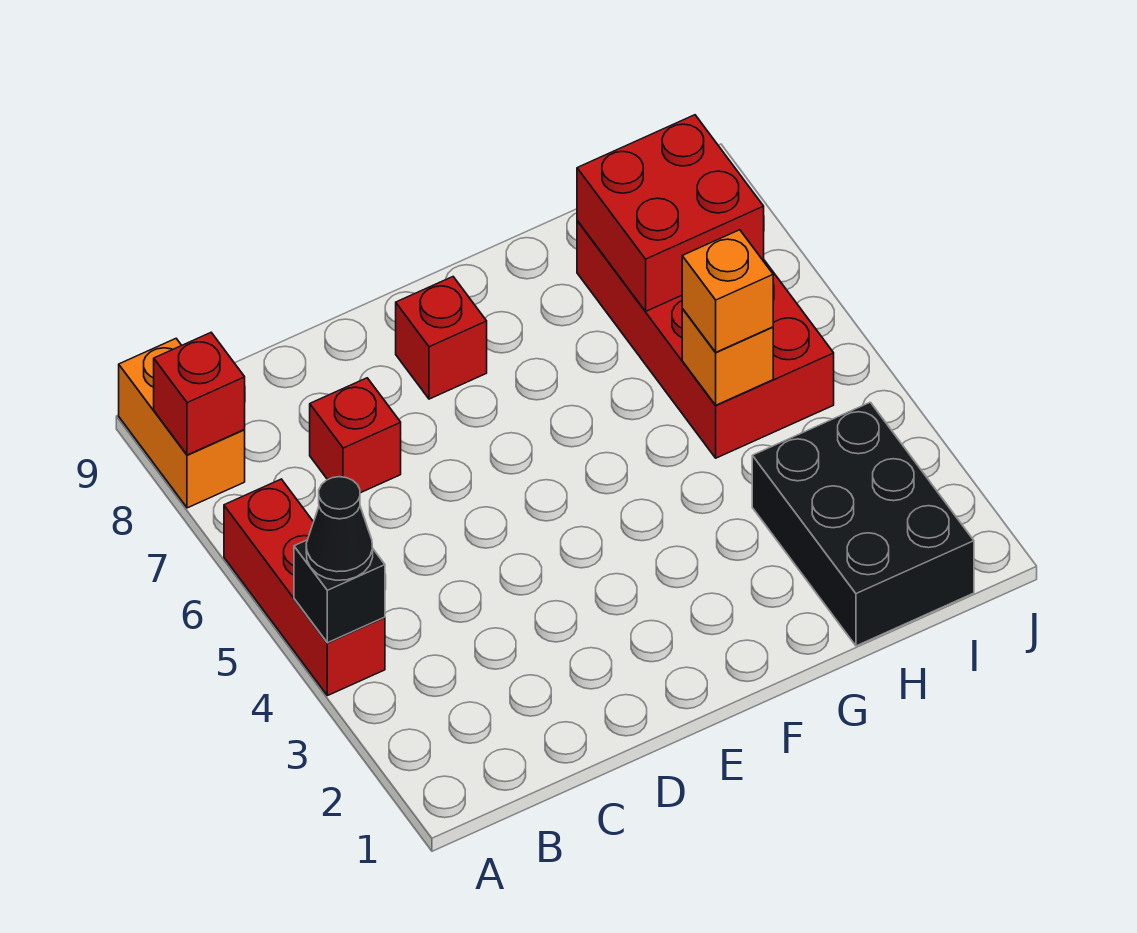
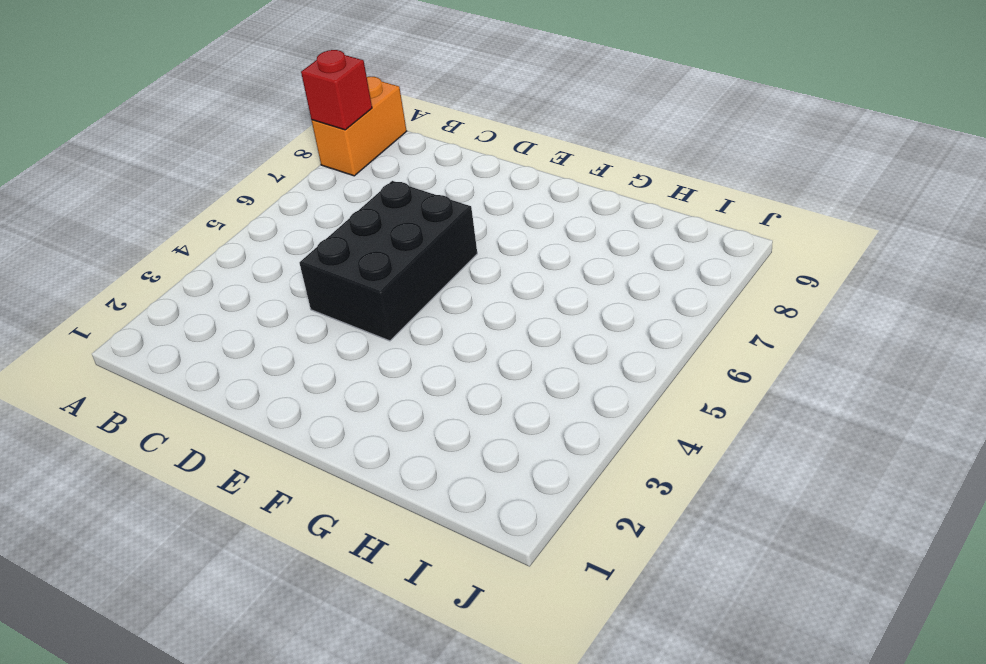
black brick D4:E6 level 1 -> black brick H1:I3 level 1
none -> red brick A4:A6 level 1
none -> red brick C7 level 1
none -> red brick E8 level 1

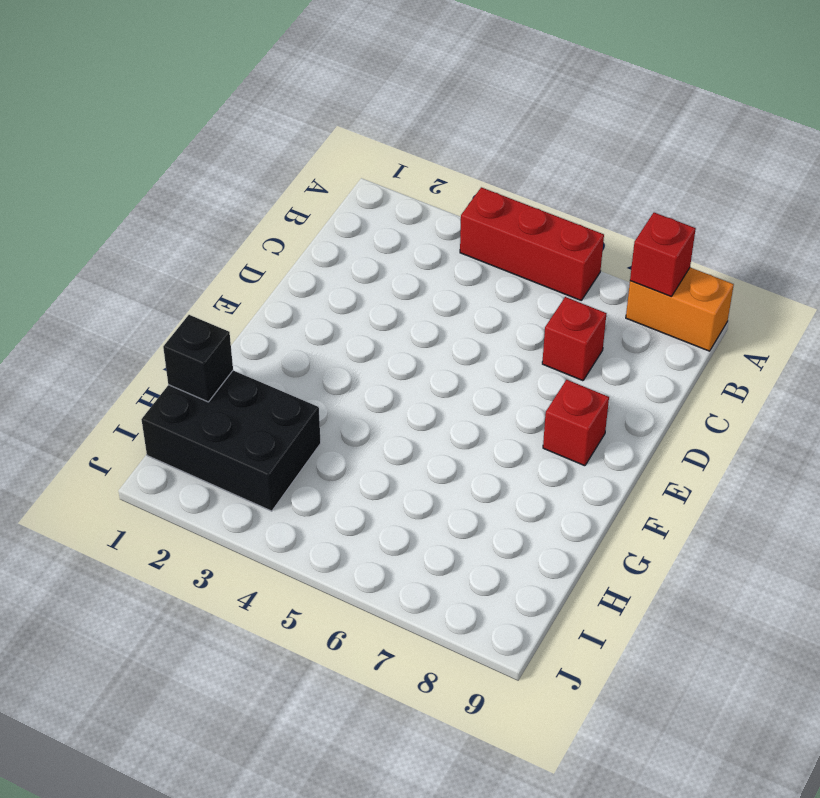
black brick H1 level 2 -> black brick A4 level 2
none -> red brick H5:I8 level 1
none -> orange brick H5 level 2
none -> red brick H7:I8 level 2

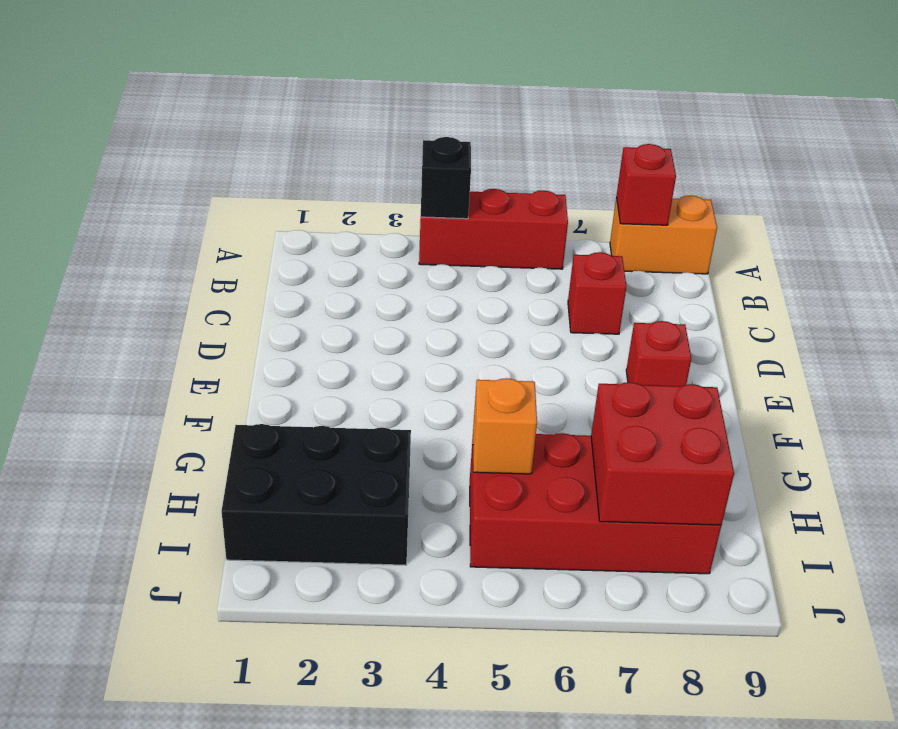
none -> black cone A4 level 3
none -> orange brick H5 level 3

